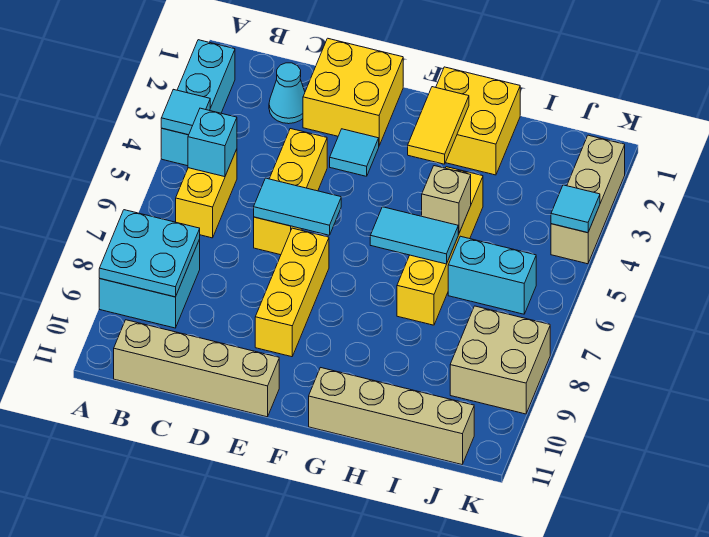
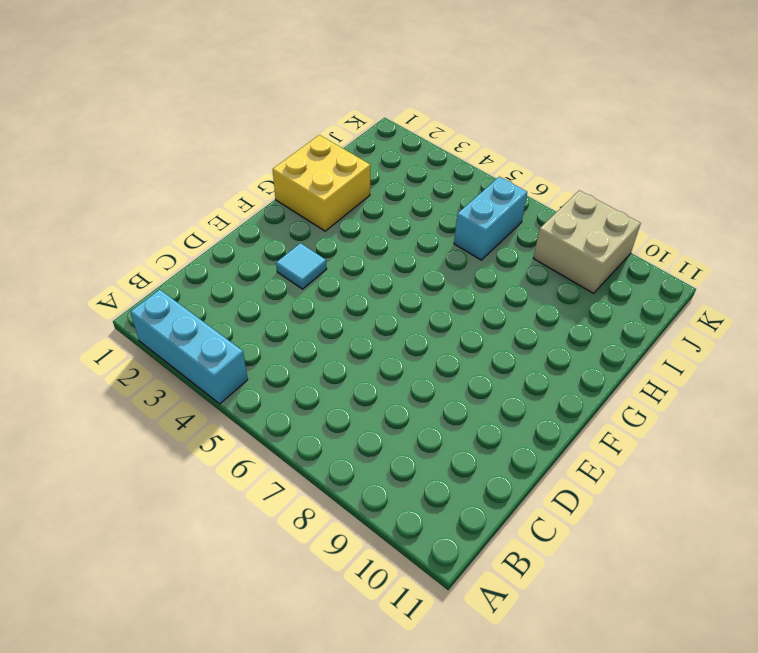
none -> cyan brick A8:B9 level 1
none -> yellow brick B5:B6 level 1
none -> tan brick B11:E11 level 1

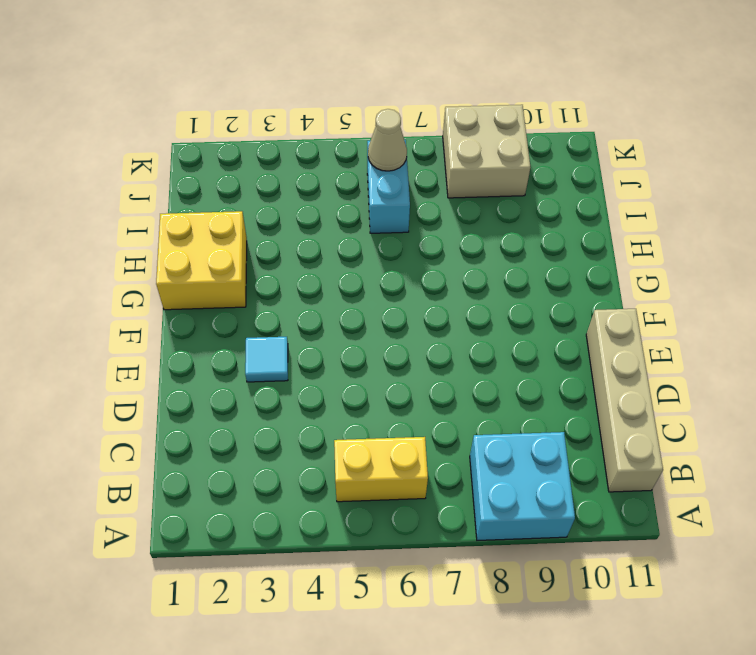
tan cone J6 level 2 -> none
none -> cyan brick A2:A4 level 1
none -> cyan cone C2 level 1
none -> yellow brick D1:E2 level 1

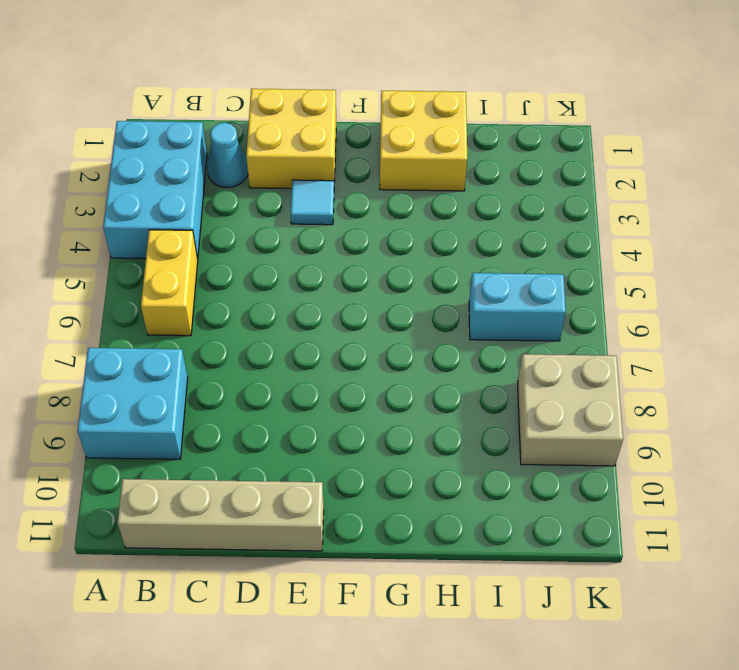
cyan brick A2:B4 level 1 -> cyan brick A2:A4 level 1
none -> yellow brick D4:D6 level 1
none -> yellow brick E7:E9 level 1
none -> tan brick G11:J11 level 1

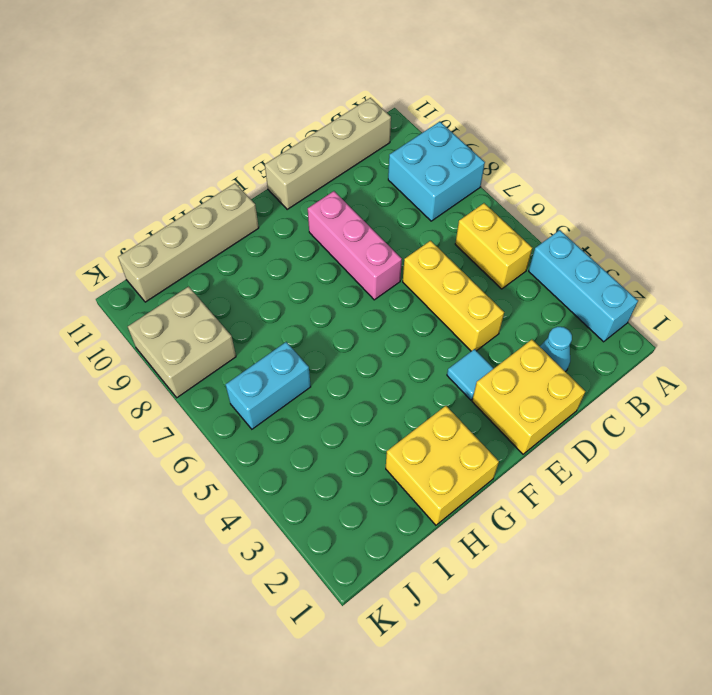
pink brick E7:E9 level 1 -> yellow brick E7:E9 level 1
none -> yellow brick H4:H7 level 1
none -> tan brick K2:K4 level 1
none -> cyan tile A4 level 2

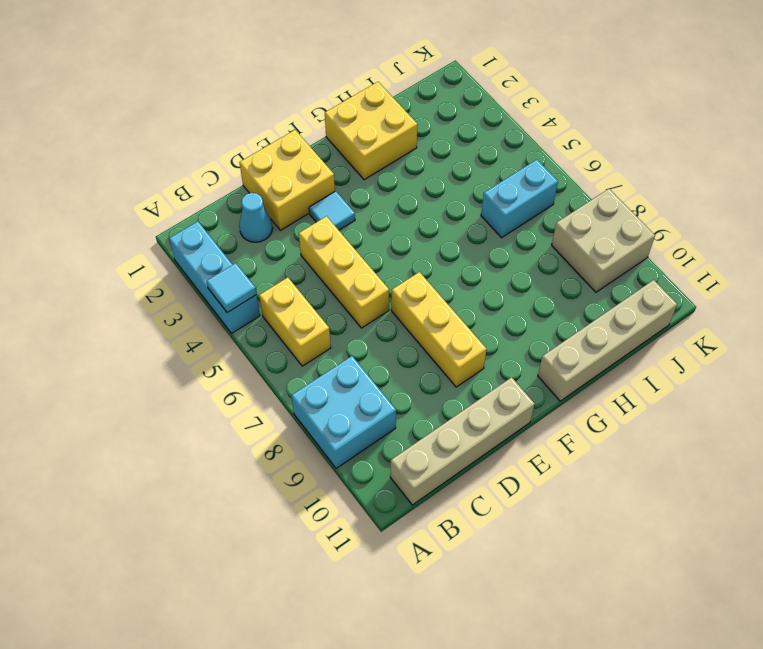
none -> yellow brick H4:H7 level 1
none -> tan brick K2:K4 level 1
none -> cyan plate A8:B9 level 2

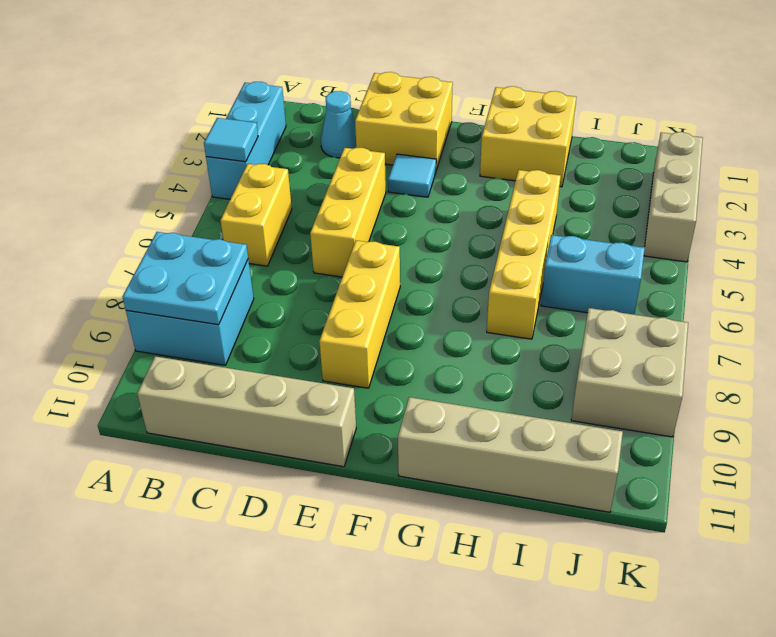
none -> cyan brick B5 level 2
none -> cyan tile D6:E6 level 2
none -> yellow tile G2:G3 level 2

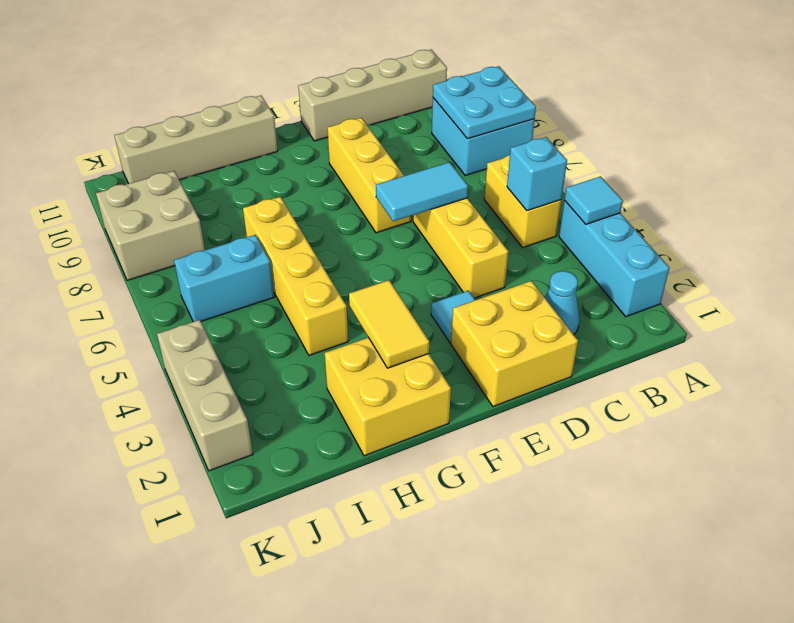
none -> cyan tile G6:H6 level 2
none -> tan brick H5 level 2
none -> cyan tile K4 level 2

